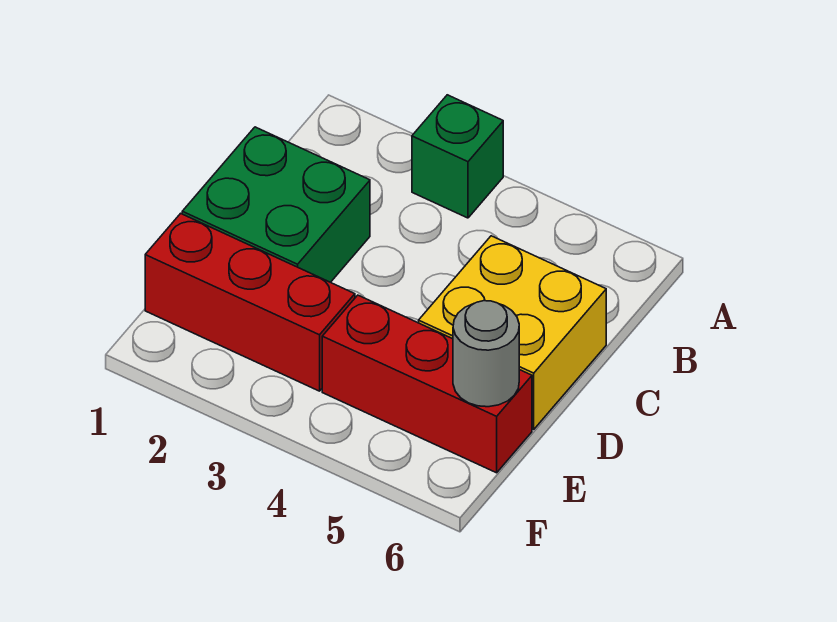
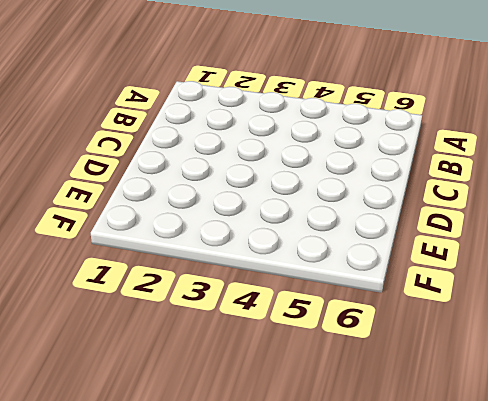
none -> green brick A3 level 1
none -> green brick C1:D2 level 1

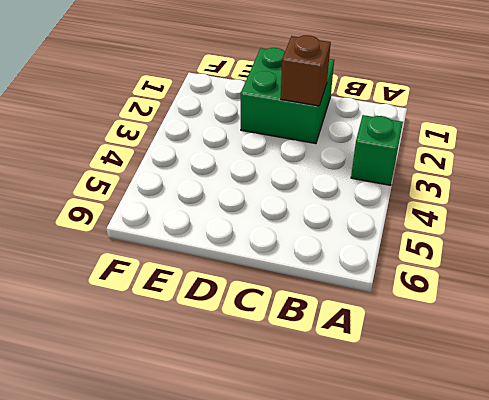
brown brick C2 level 2 -> none
none -> yellow brick C5:D6 level 1
none -> red brick E1:E3 level 1

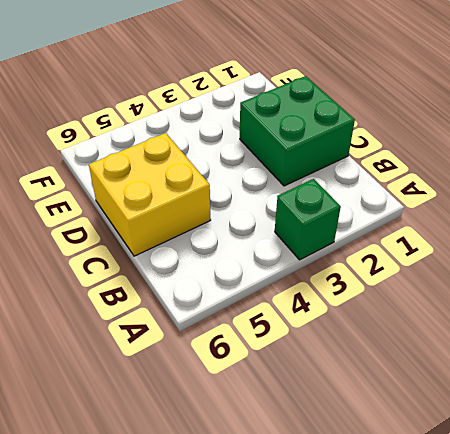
none -> red brick E1:E3 level 1
none -> red brick E4:E6 level 1

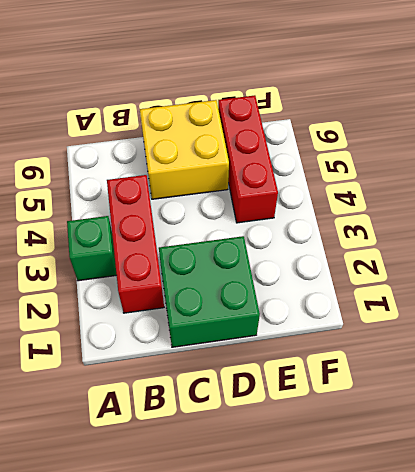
red brick B2:B4 level 1 -> red brick E1:E3 level 1
none -> grey round brick E6 level 2

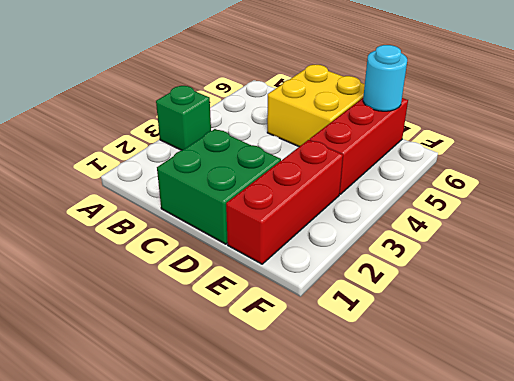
cyan round brick E6 level 2 -> grey round brick E6 level 2

